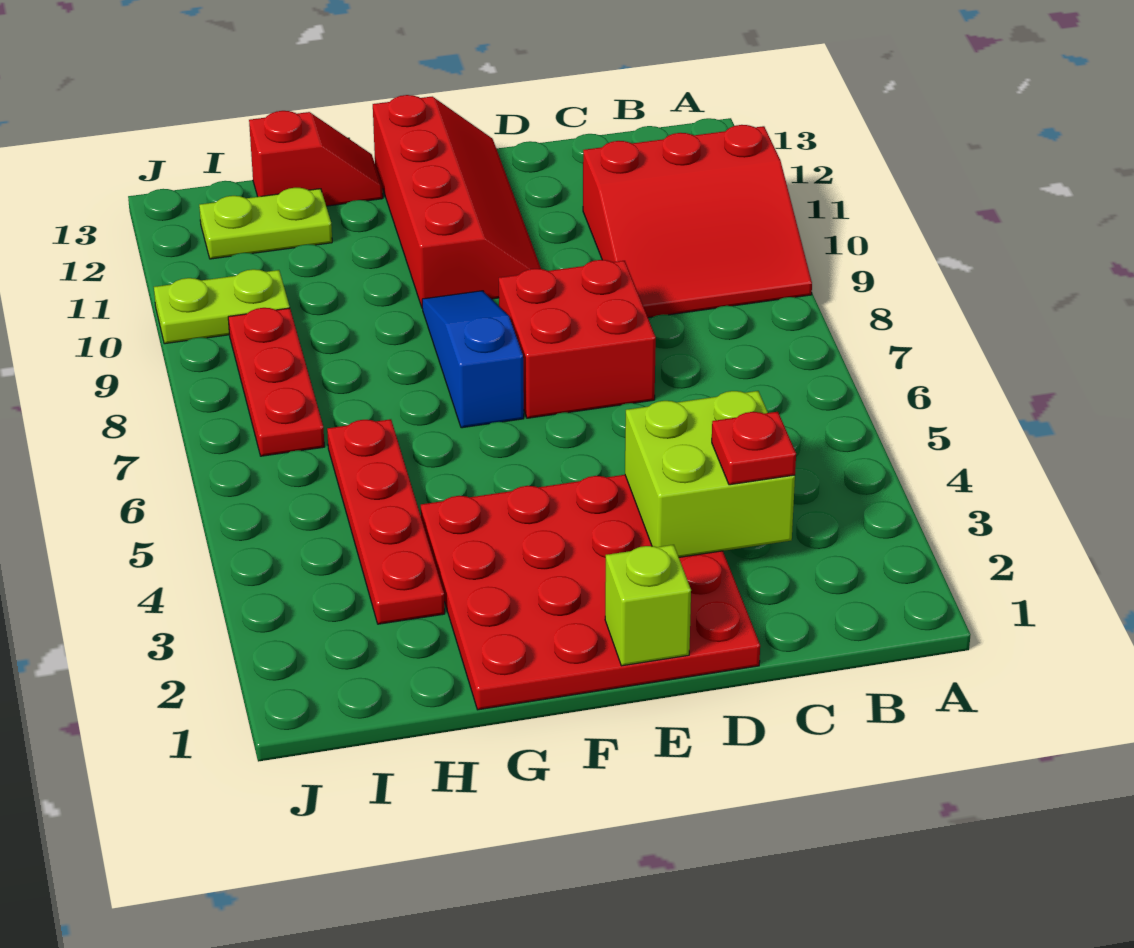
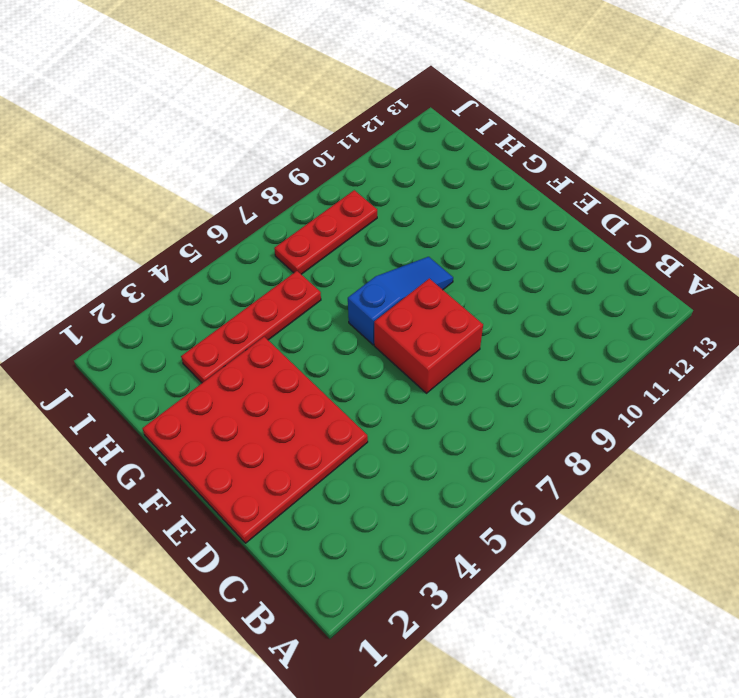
none -> red slope A9:C11 level 1 top 11
none -> red slope E10:F13 level 1 top F
none -> red slope G13:H13 level 1 top H

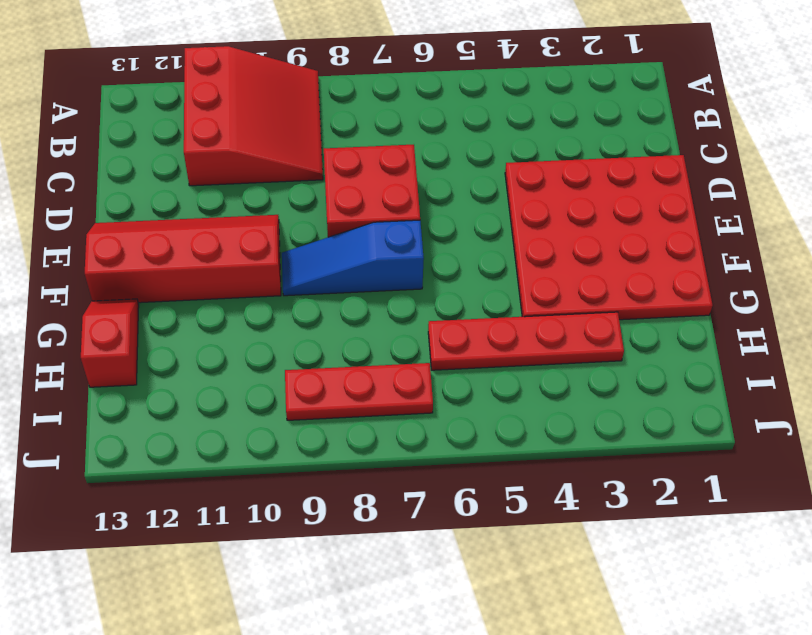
none -> lime plate H12:I12 level 1
none -> lime plate I10:J10 level 1
none -> lime brick C3:D4 level 2

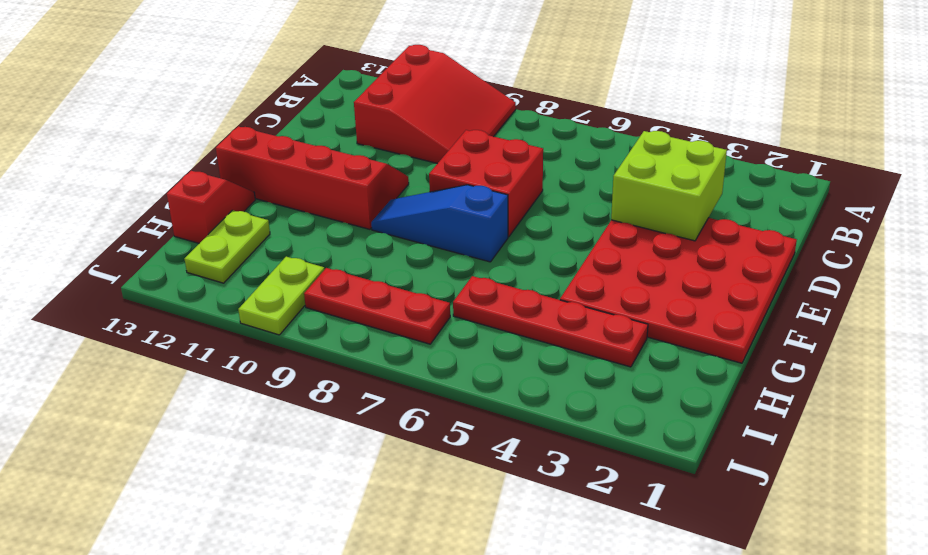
none -> lime brick E1 level 2
none -> red plate C3 level 3

